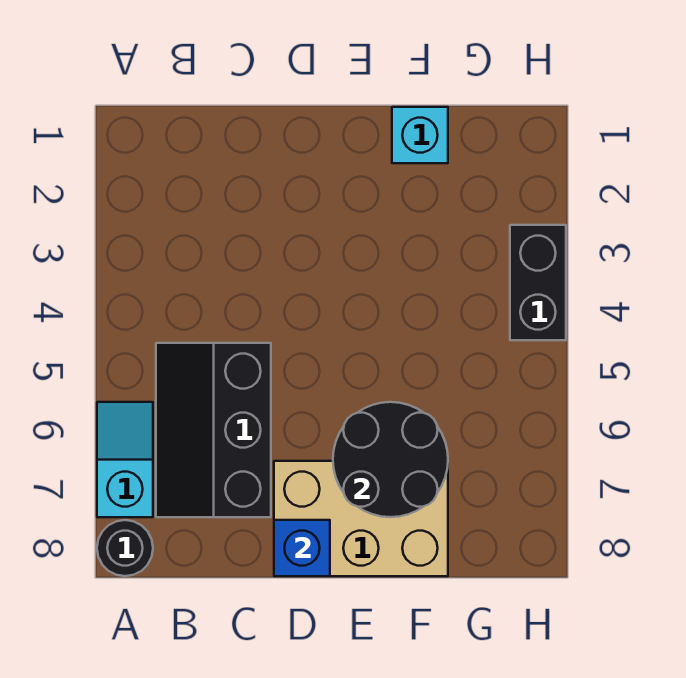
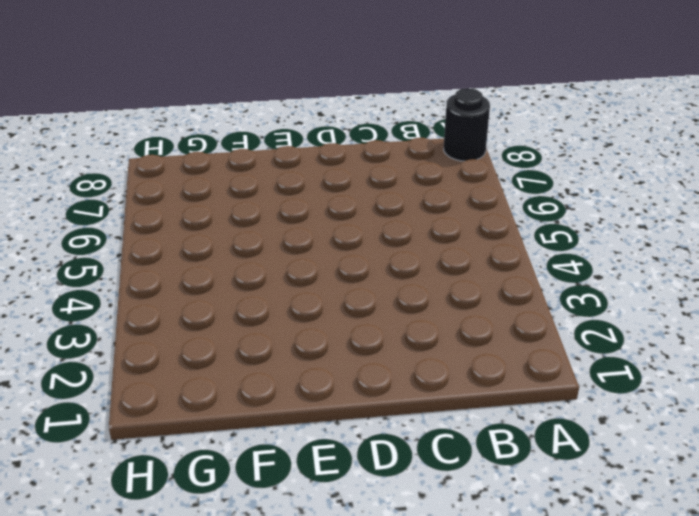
none -> cyan slope A6:A7 level 1 top 7
none -> black slope B5:C7 level 1 top C

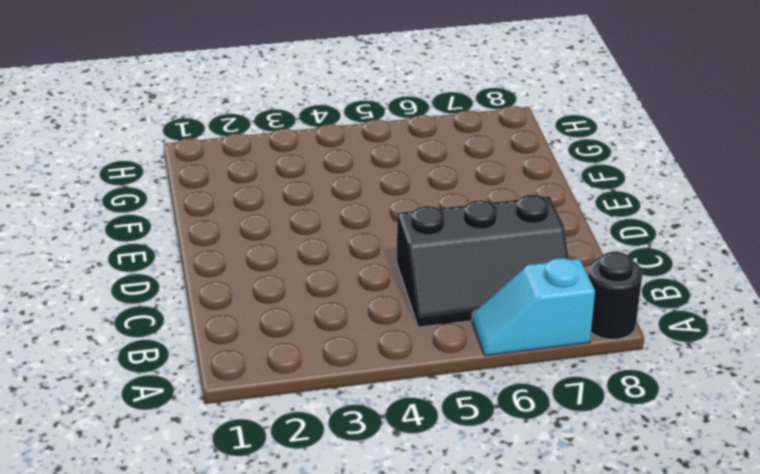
none -> tan brick D7:F8 level 1
none -> cyan brick F1 level 1

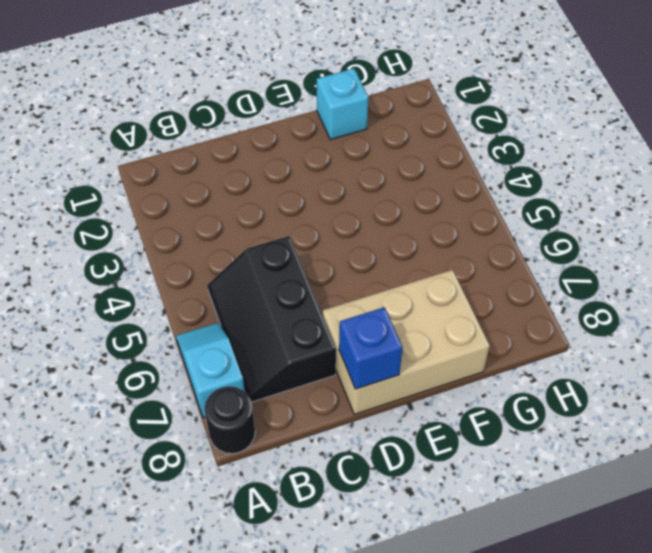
none -> black brick H3:H4 level 1
none -> black round brick E6:F7 level 2

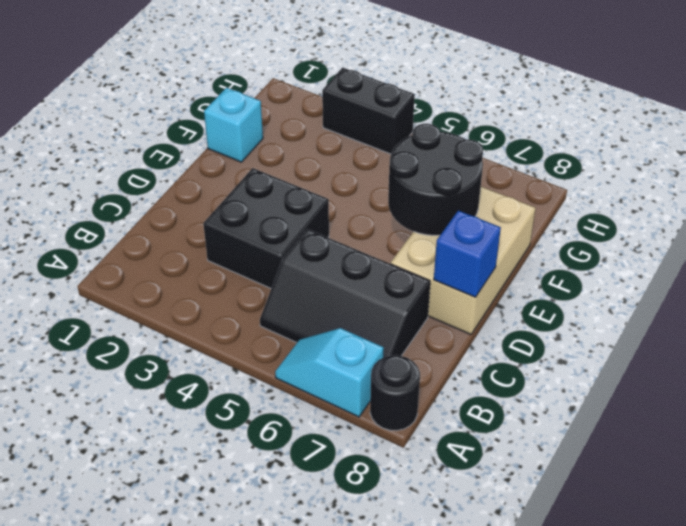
black brick C3:D4 level 1 -> none

